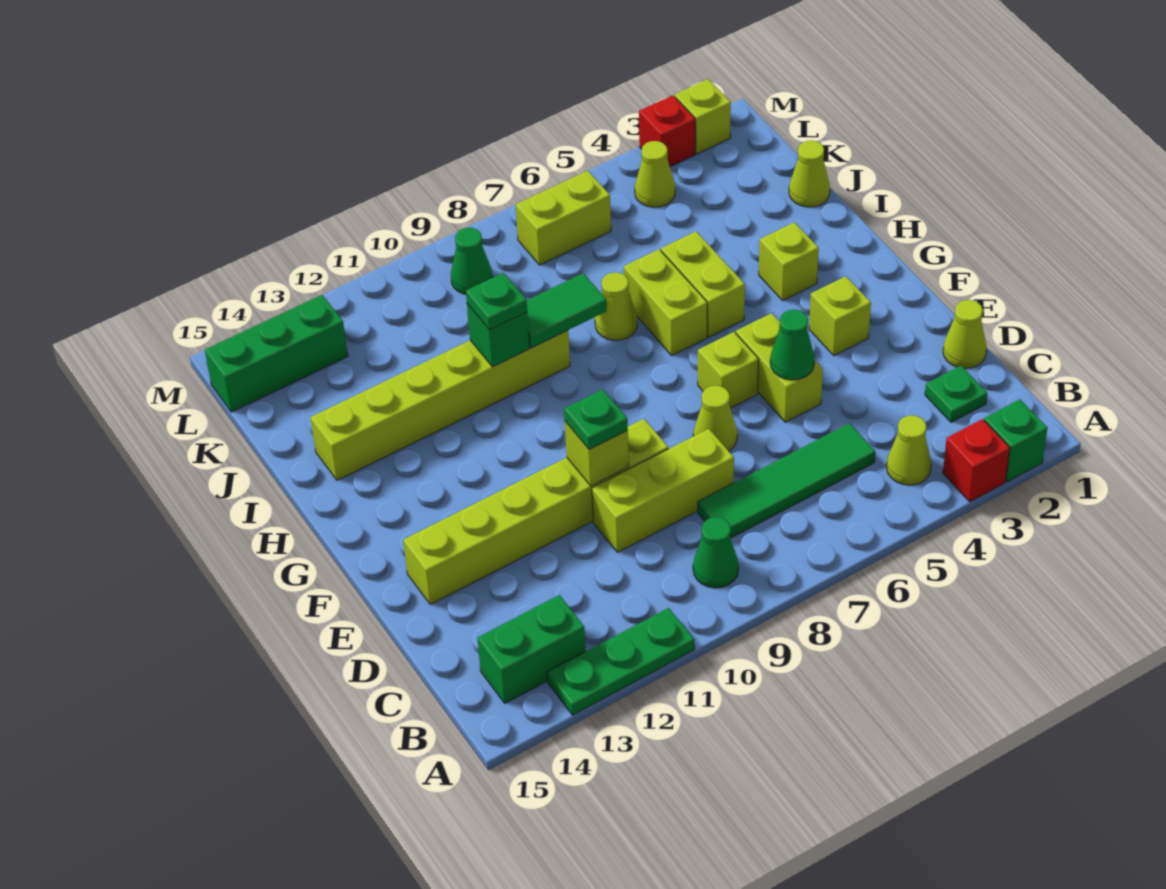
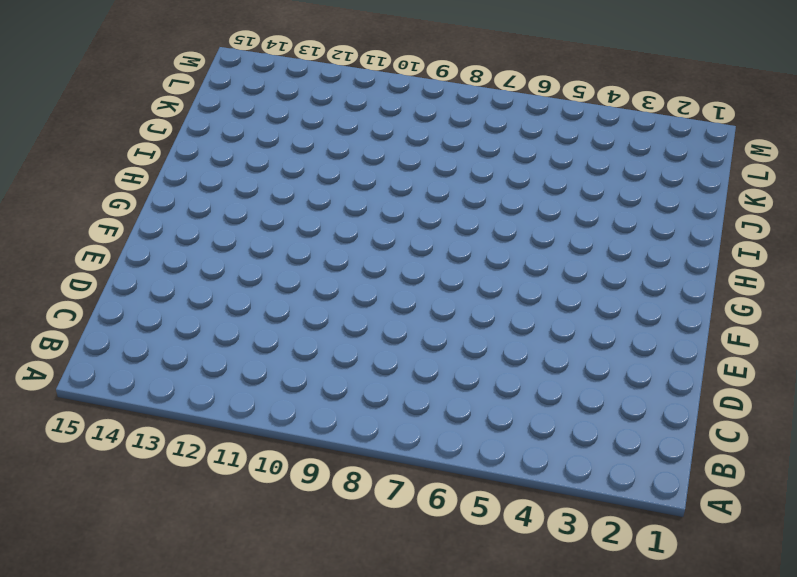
none -> green brick A2 level 1
none -> red brick A3 level 1
none -> green plate A11:A13 level 1
none -> lime cone B4 level 1

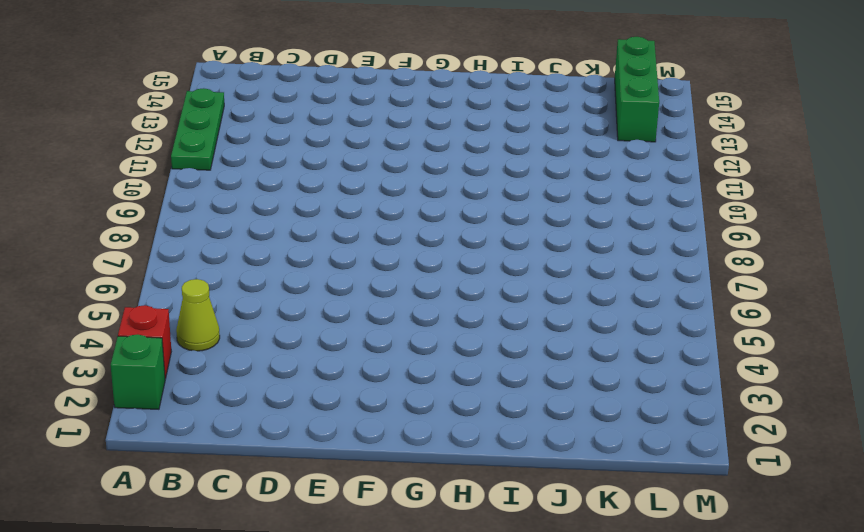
none -> green cone B9 level 1
none -> green brick B13:B14 level 1
none -> green plate C2 level 1
none -> green tile C5:C8 level 1

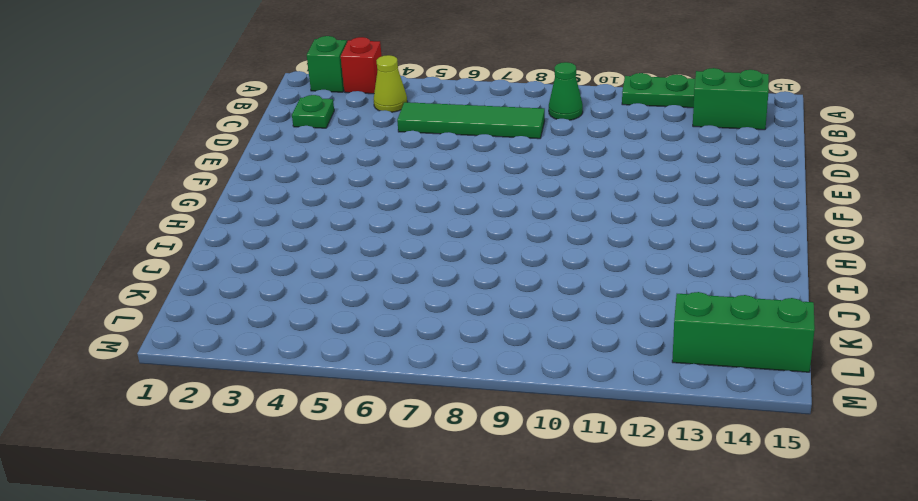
none -> lime cone D1 level 1
none -> lime brick D8:D10 level 1
none -> lime brick E5:F5 level 1
none -> lime cone E7 level 1

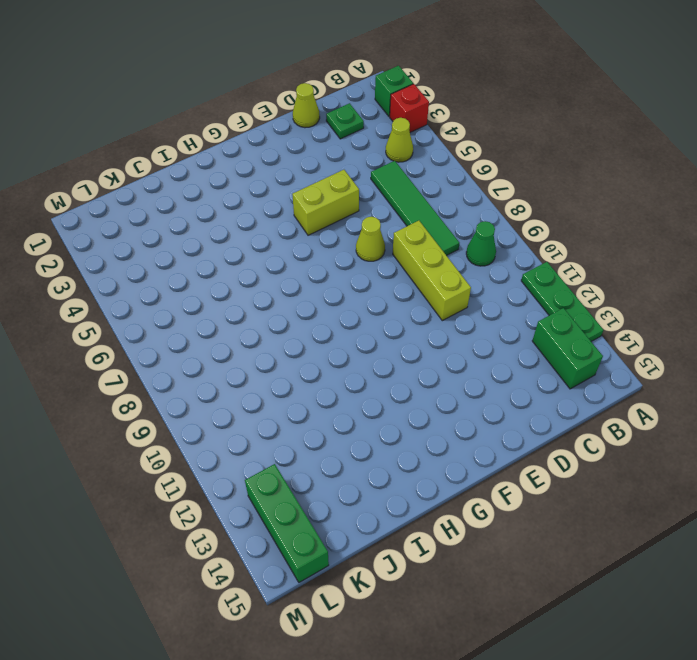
none -> lime brick E9:E14 level 1
none -> lime brick F3 level 1
none -> lime brick F6 level 1
none -> lime brick H3 level 1

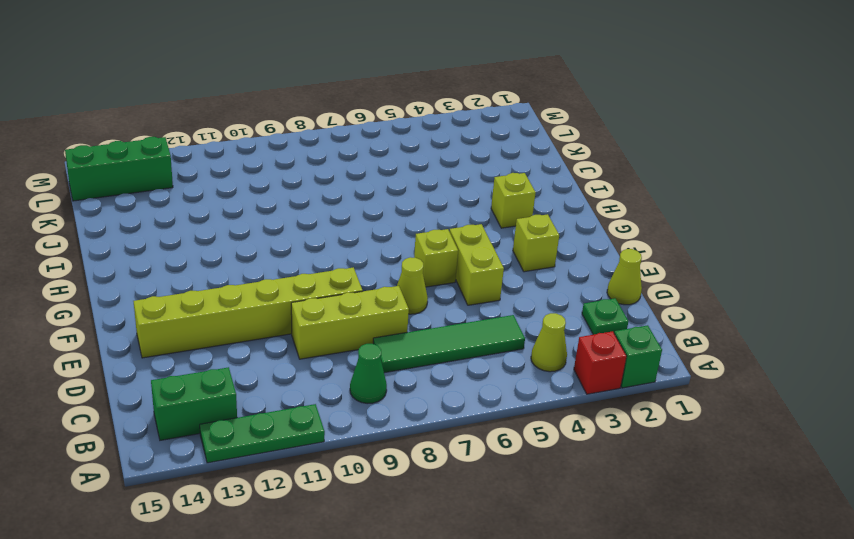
none -> lime brick H5:I5 level 1
none -> lime brick H6:I6 level 1
none -> lime cone I7 level 1
none -> lime brick I9:I14 level 1

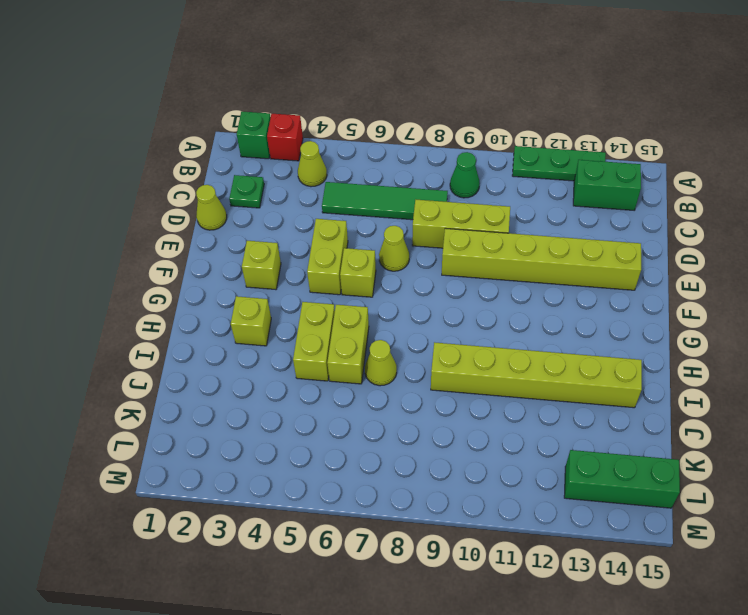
none -> lime cone J1 level 1
none -> lime cone L4 level 1
none -> lime brick L6:L7 level 1
none -> green cone L9 level 1

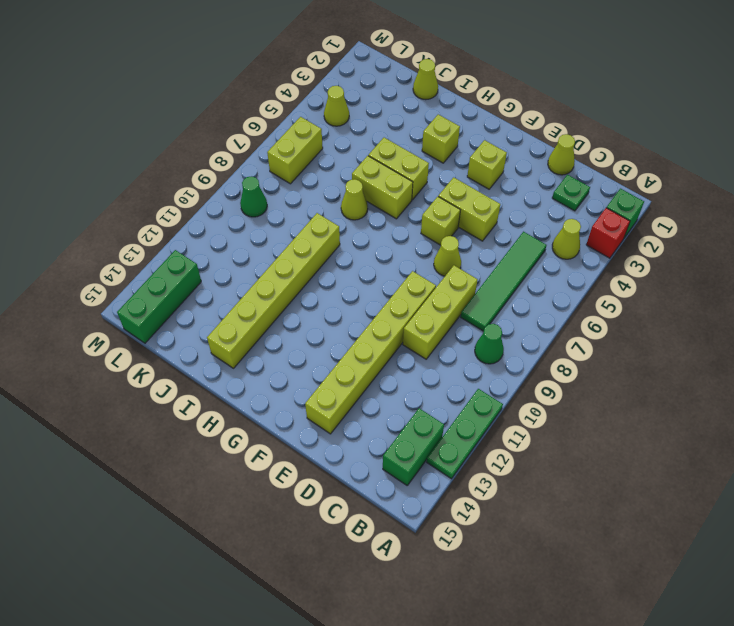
none -> lime brick M2 level 1
none -> red brick M3 level 1
none -> green cone E5 level 2
none -> lime brick E10 level 2

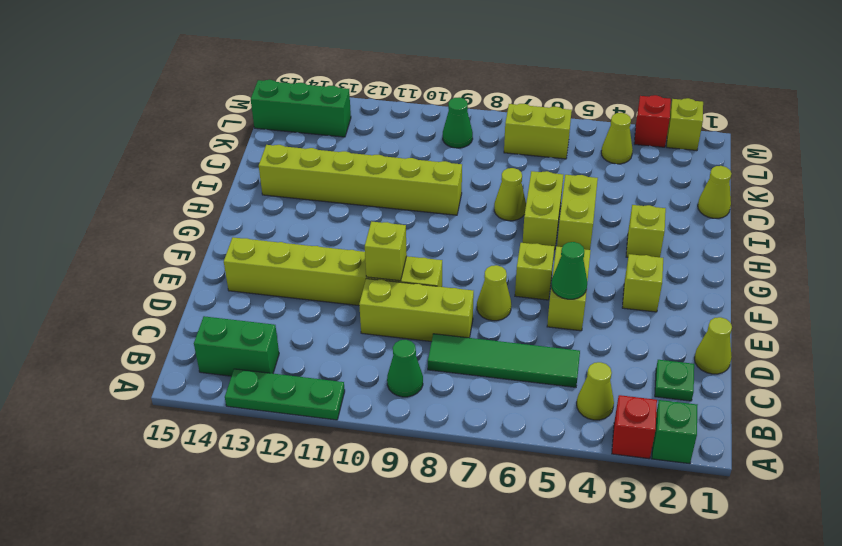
none -> green tile I8:I9 level 2
none -> green brick I10 level 2
none -> green plate E10 level 3
none -> green plate I10 level 3

